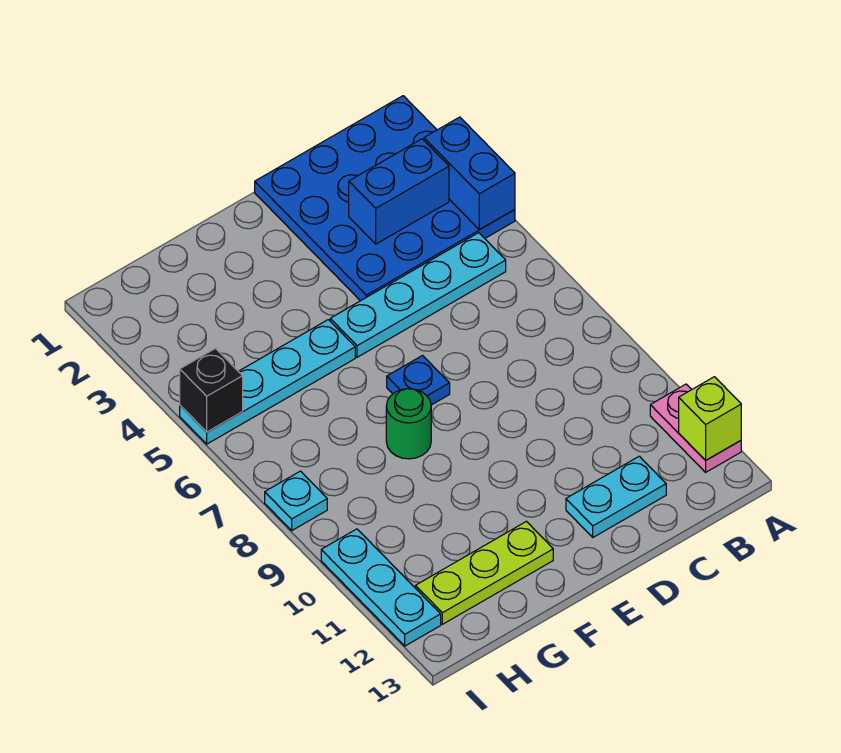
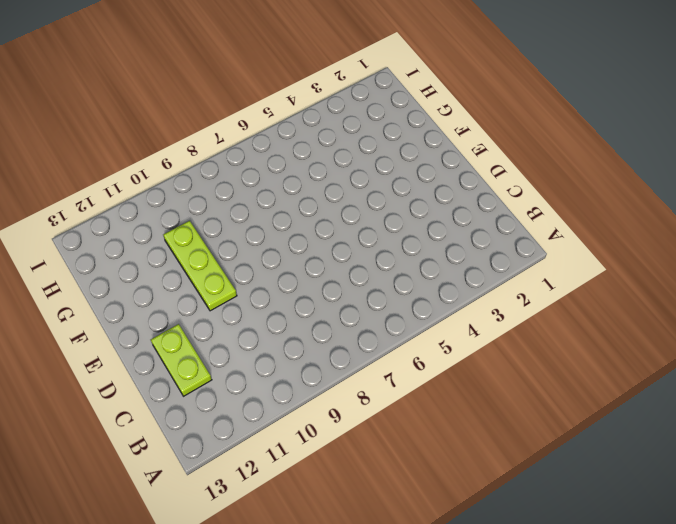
lime plate C12:D12 level 1 -> cyan plate C12:D12 level 1
lime plate E10:G10 level 1 -> lime plate F12:H12 level 1
none -> blue plate A1:D4 level 1
none -> pink plate A11:A12 level 1
none -> cyan plate B5:E5 level 1

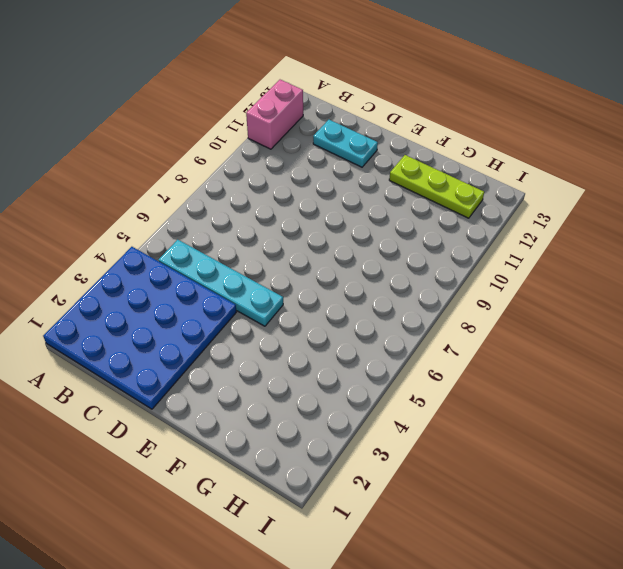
pink brick A11:A12 level 1 -> pink plate A11:A12 level 1
none -> blue plate E7 level 1
none -> cyan plate F5:I5 level 1
none -> green round brick F8 level 1

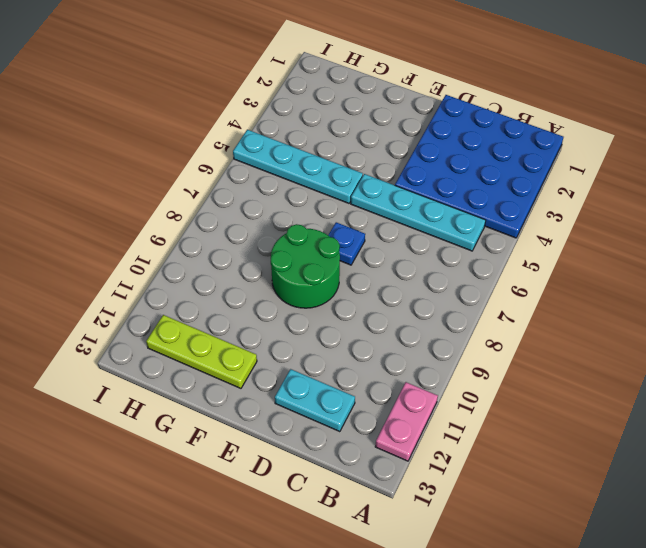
green round brick E8:F9 level 1 -> green round brick F8 level 1
none -> cyan plate I8 level 1
none -> cyan plate I10:I12 level 1
none -> blue brick A3:A4 level 2

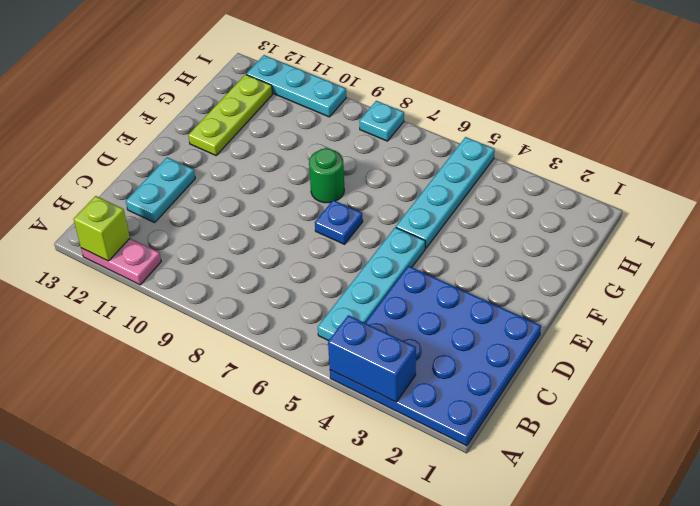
none -> blue brick B3:C3 level 2
none -> black brick I5 level 2

